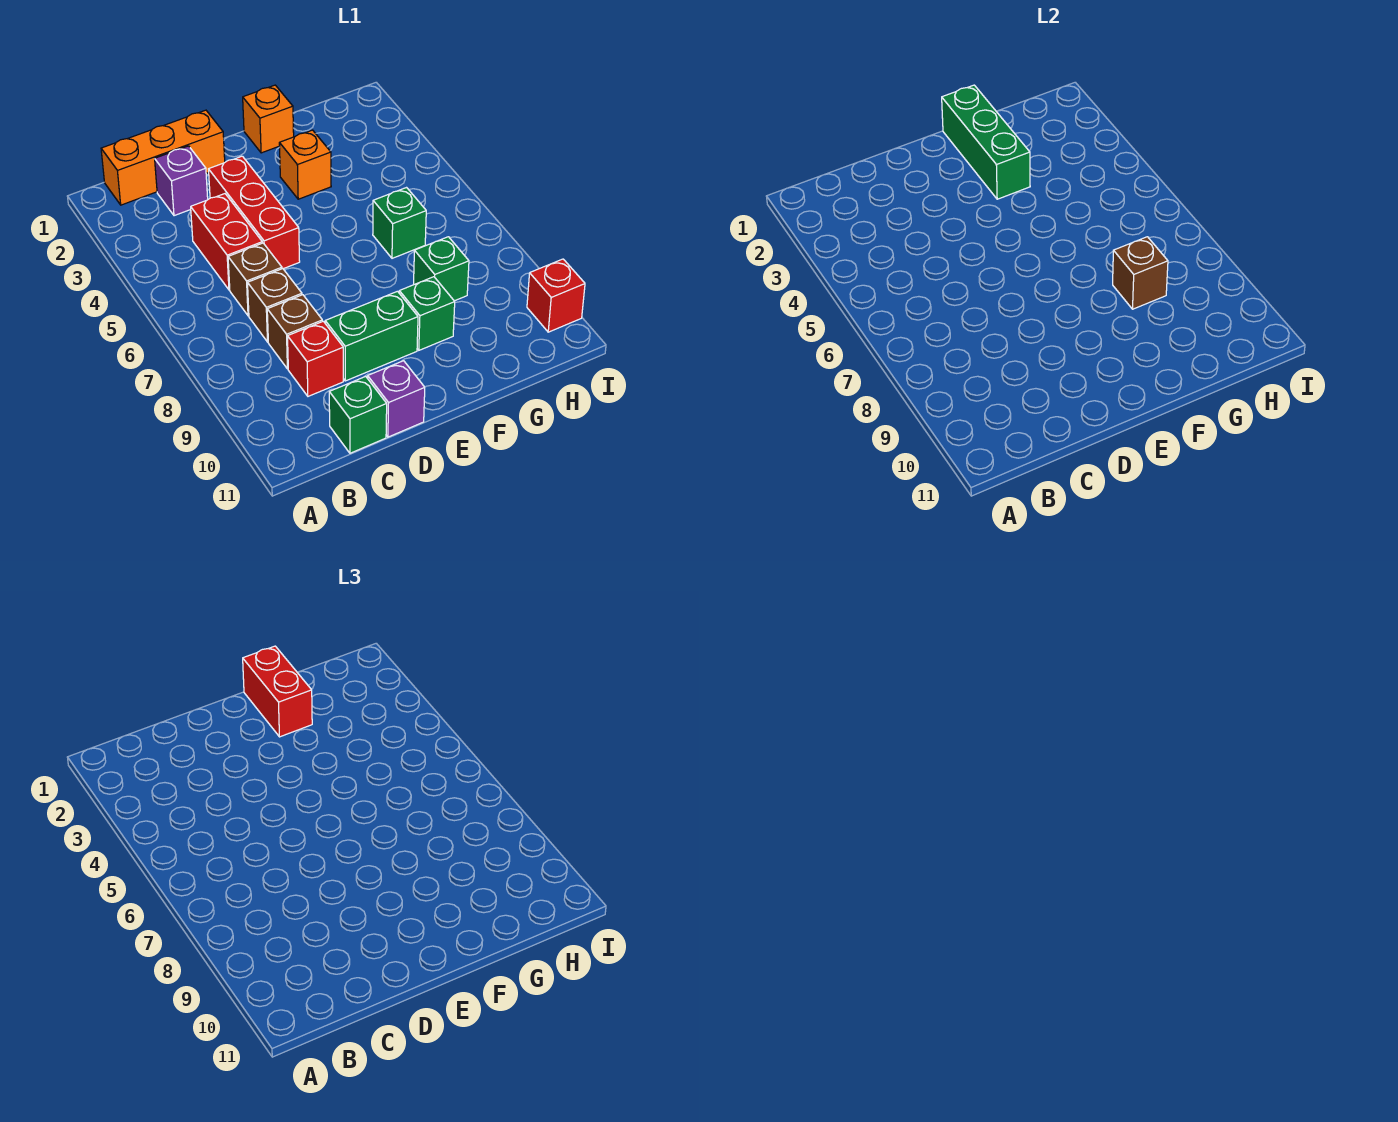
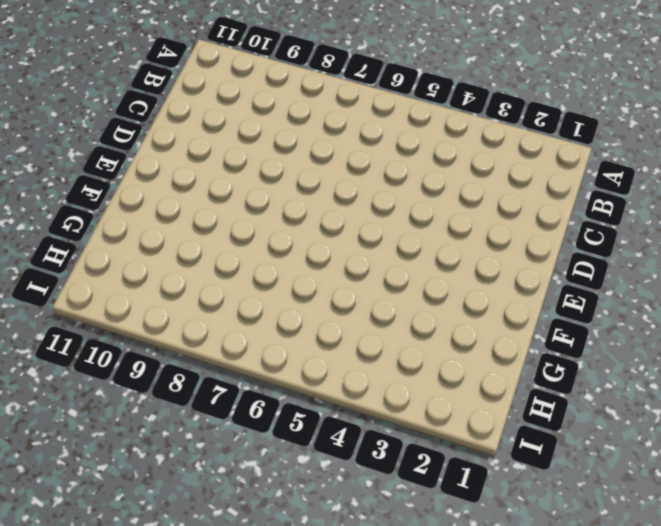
none -> orange brick B1:D1 level 1
none -> purple brick C2 level 1
none -> red brick C4:C5 level 1

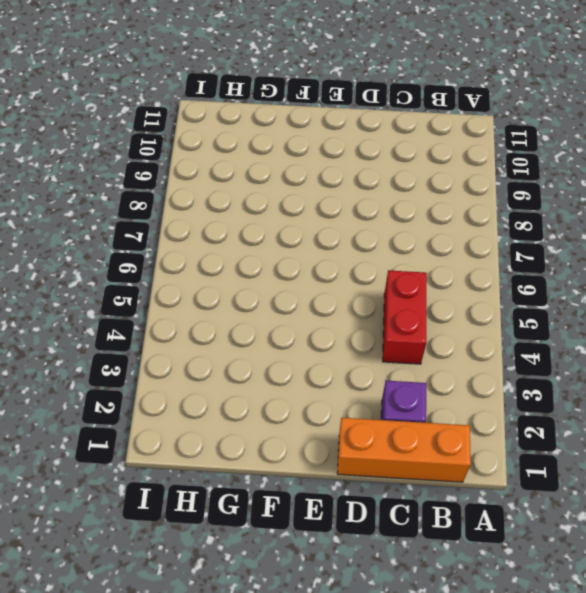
none -> brown brick C6 level 1
none -> brown brick C7 level 1
none -> brown brick C8 level 1

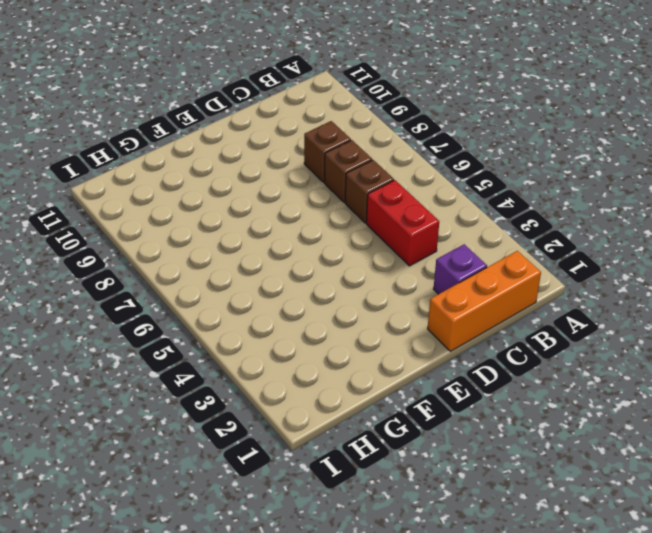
none -> red brick C9 level 1
none -> green brick C11 level 1
none -> red brick D3:D5 level 1

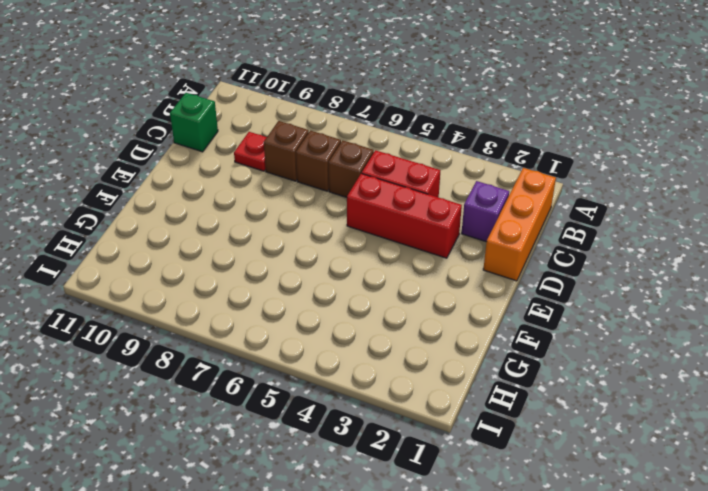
red plate C9 level 1 -> red brick C9 level 1
none -> green brick D9:E9 level 1
none -> purple brick D11 level 1
none -> orange brick F1 level 1

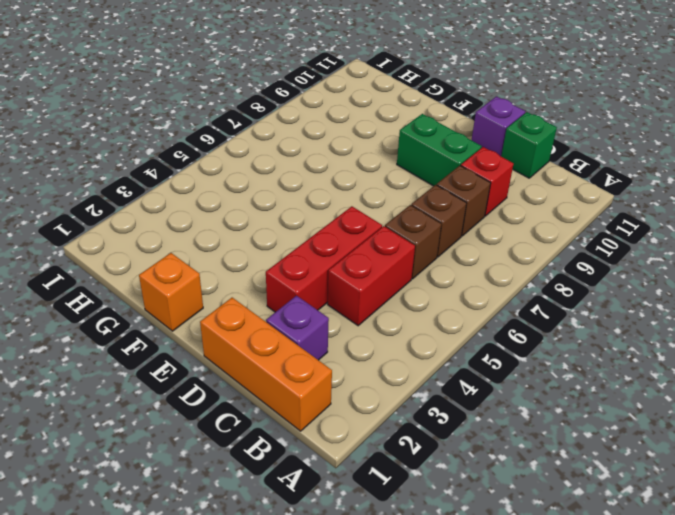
none -> orange brick F3 level 1
none -> green brick F9 level 1
none -> green brick G6 level 1

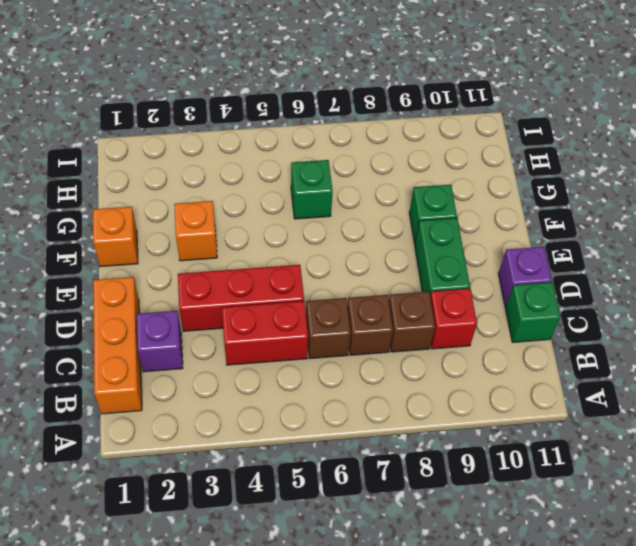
none -> green brick G8 level 1
none -> red brick I10 level 1
none -> green brick F1:F3 level 2

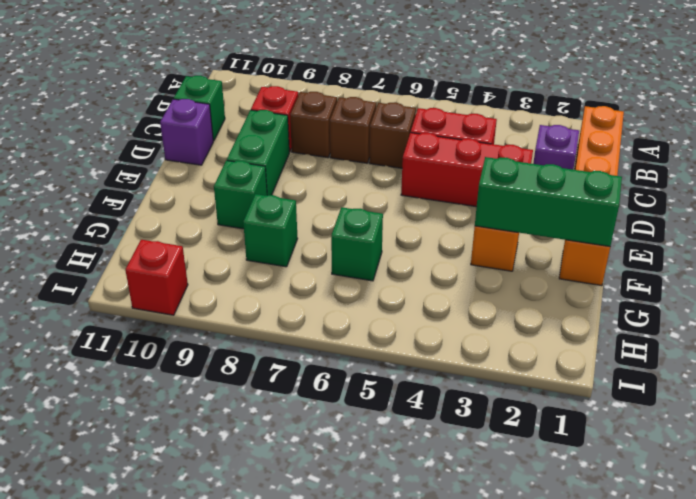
none -> brown brick G8 level 2
none -> red brick F1:F2 level 3

